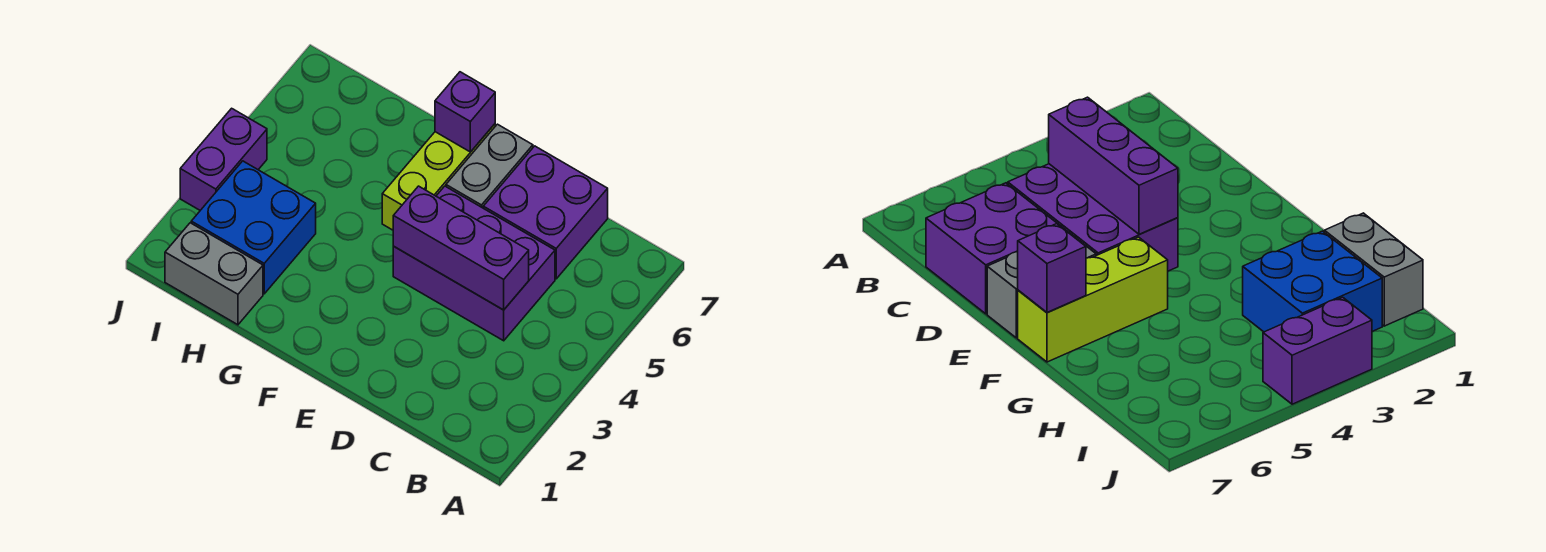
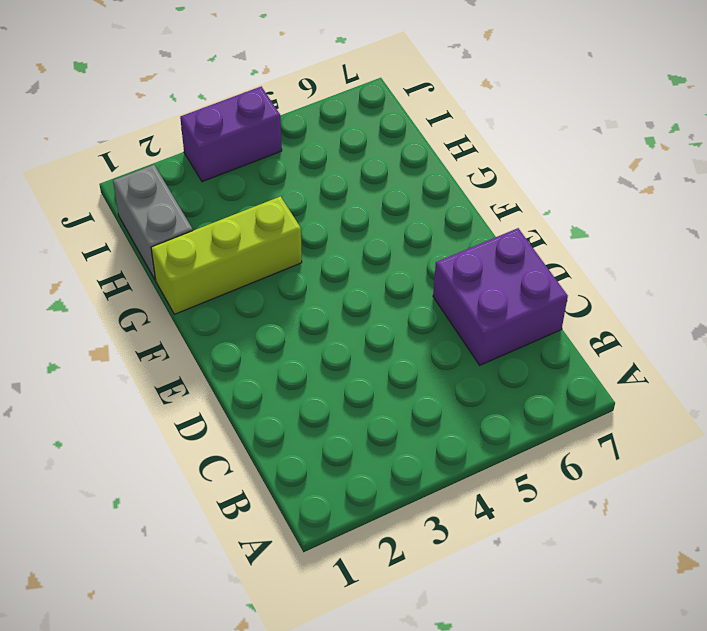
lime brick G1:G3 level 1 -> lime brick F5:F7 level 1
none -> purple brick C4:E5 level 1
none -> grey brick E6:E7 level 1

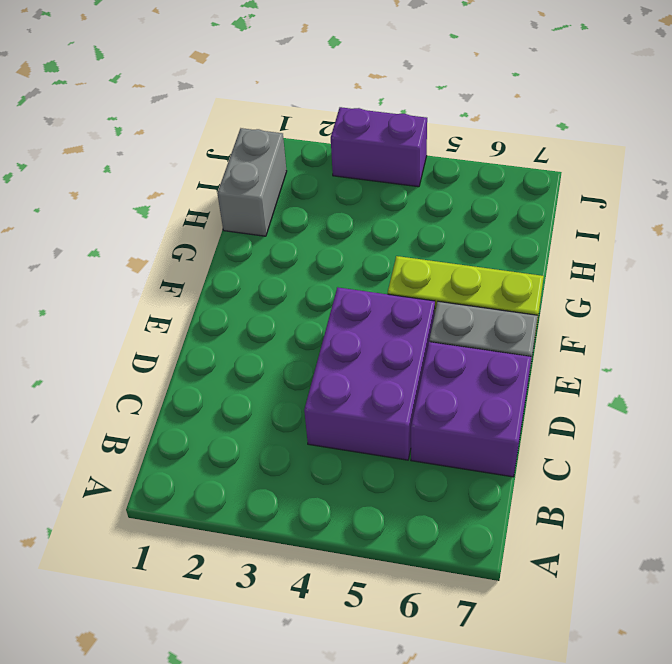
none -> blue brick H2:I3 level 1
none -> purple brick C4:E4 level 2

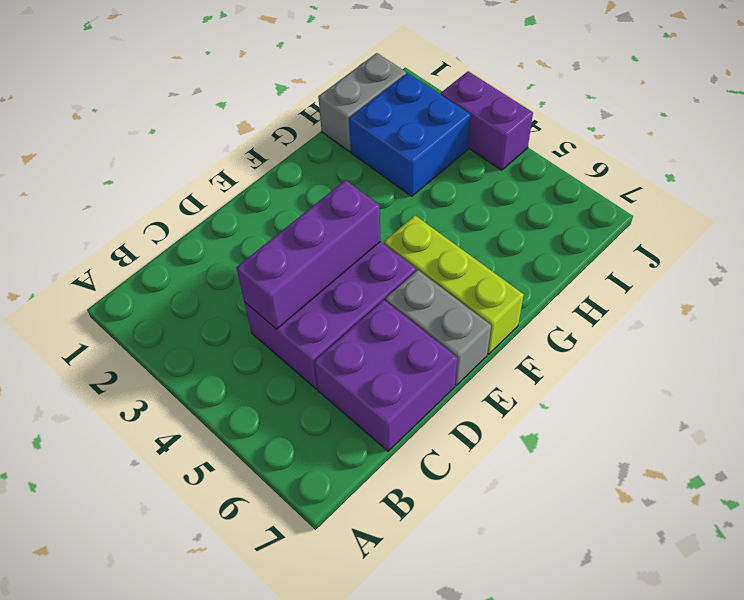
none -> purple brick F7 level 2

